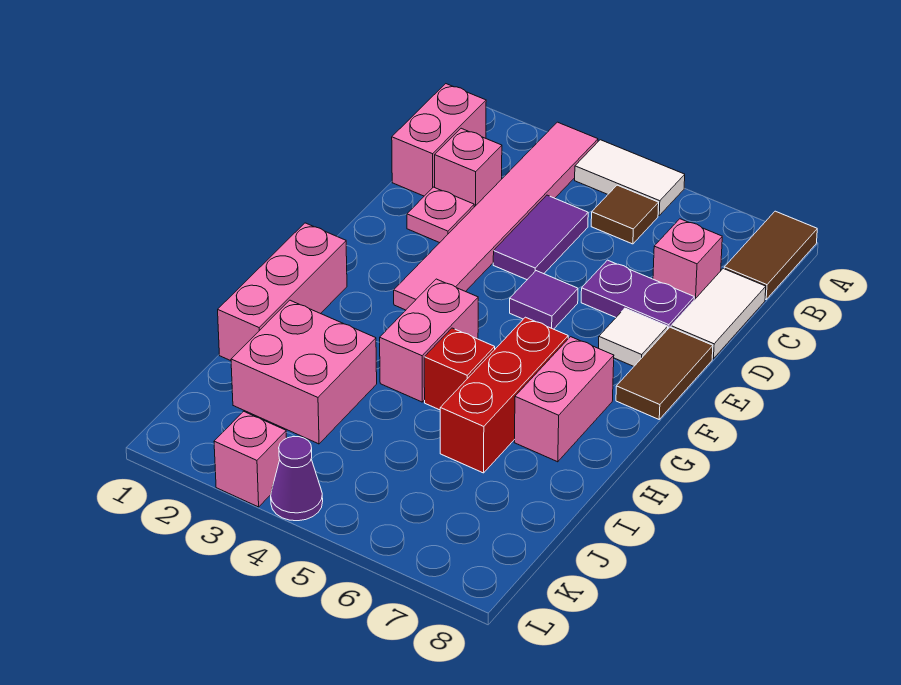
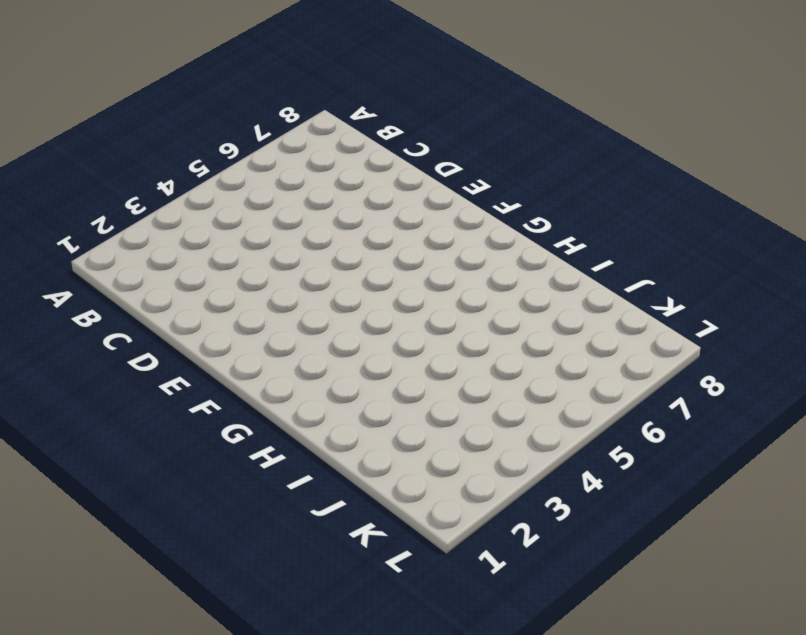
none -> pink tile A3:F3 level 1
none -> white tile A4:A5 level 1
none -> brown tile A8:B8 level 1

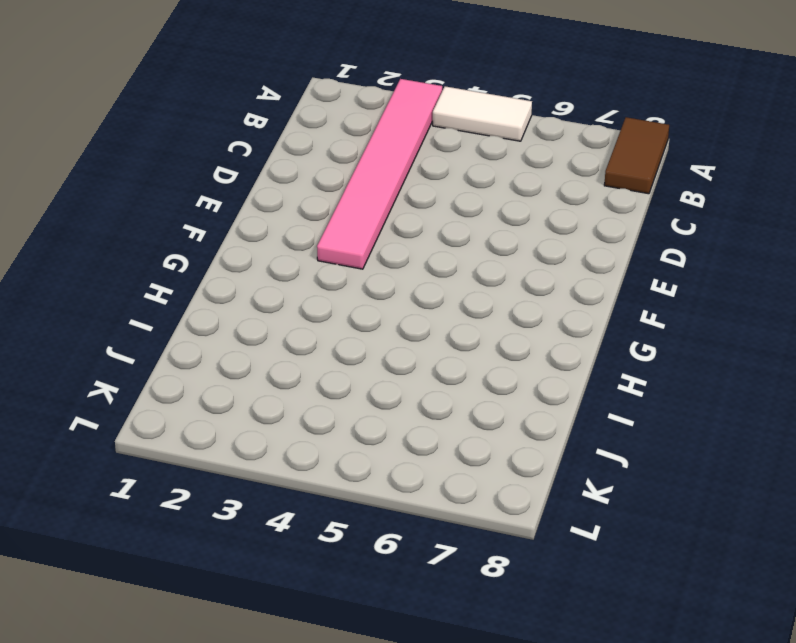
none -> pink brick B1:C1 level 1
none -> brown tile B5 level 1
none -> pink brick C2 level 1

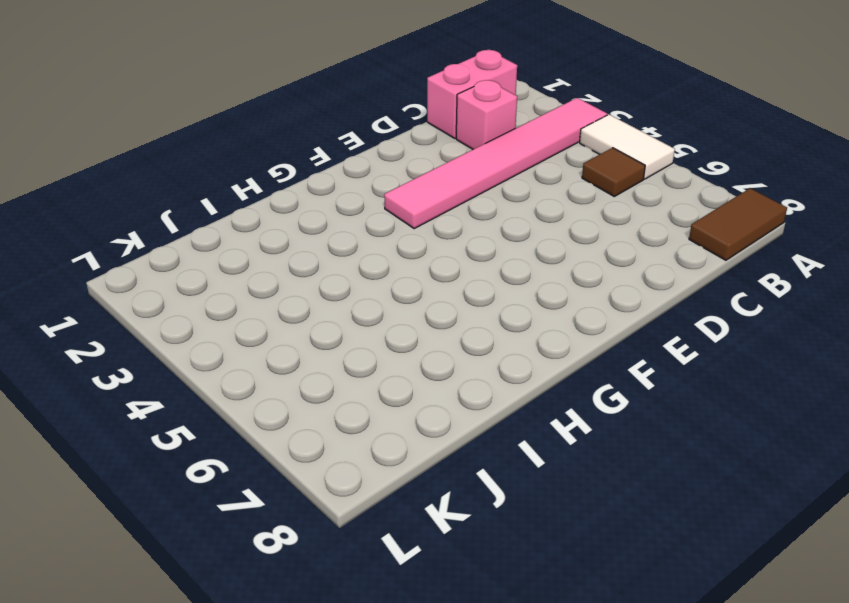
none -> purple tile C4:D4 level 1
none -> pink brick C7 level 1
none -> white tile C8:D8 level 1

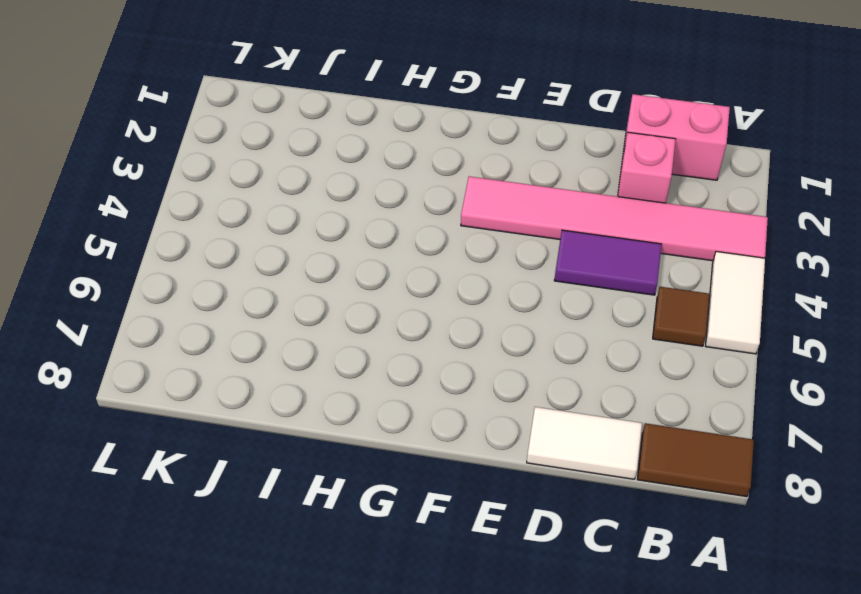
none -> pink brick C7 level 1
none -> pink plate D2 level 1
none -> purple plate D6:D7 level 1

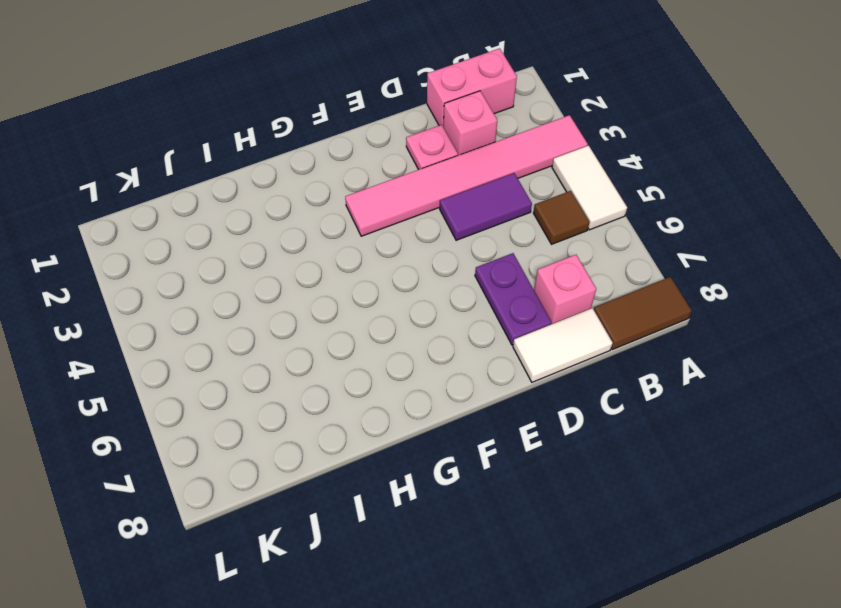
none -> purple tile E5 level 1
none -> white tile E7 level 1
none -> brown tile E8:F8 level 1

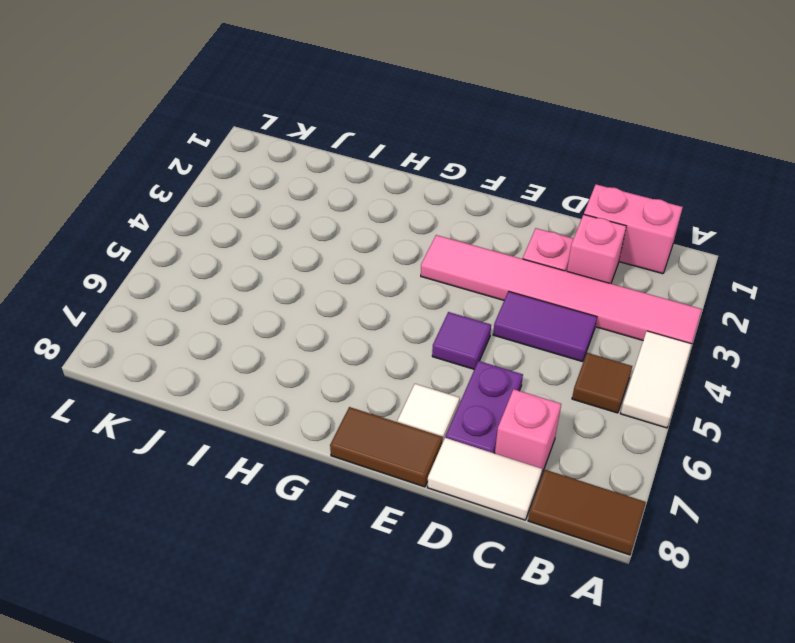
none -> pink brick G1:I1 level 1
none -> pink brick G4:H4 level 1
none -> red brick G6:I6 level 1

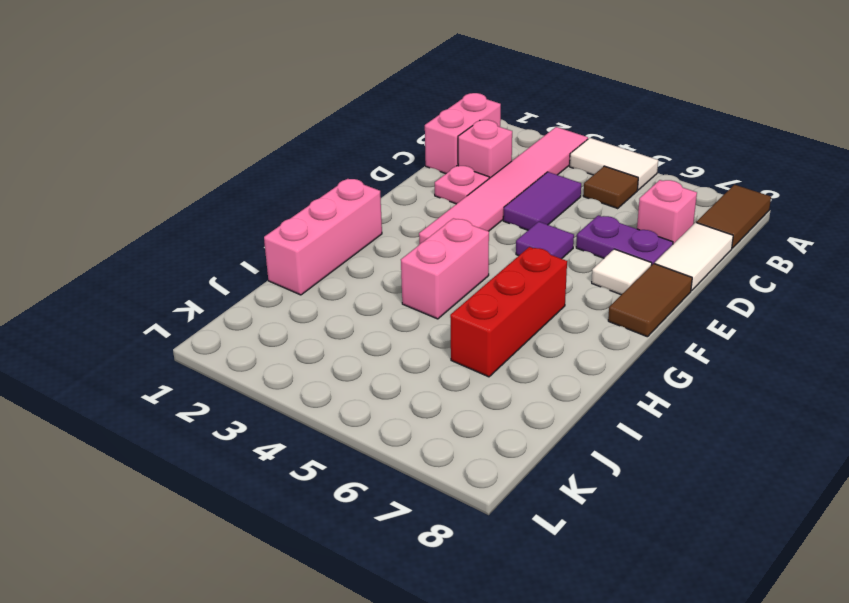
none -> pink brick G7:H7 level 1
none -> red brick H5 level 1
none -> pink brick I2:J3 level 1

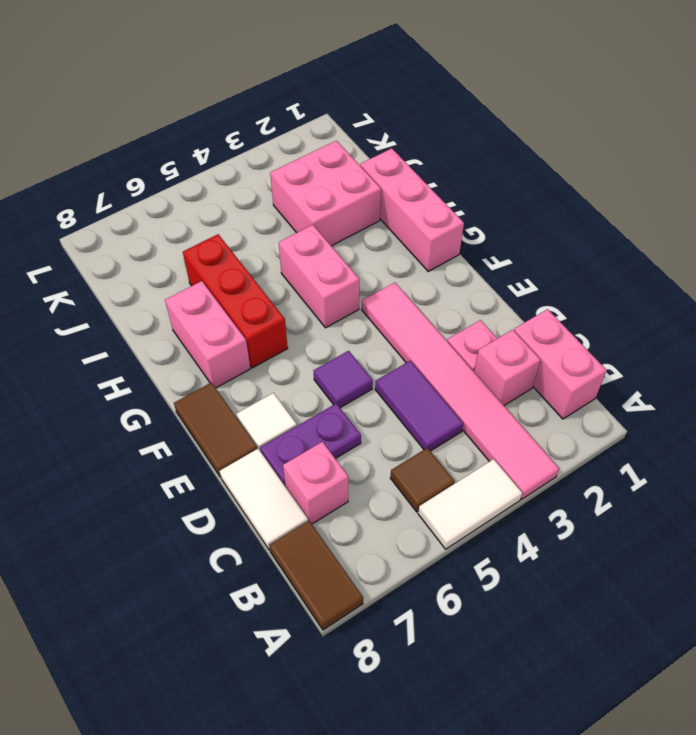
none -> red brick H5 level 1
none -> pink brick L3 level 1
none -> purple cone L4 level 1

